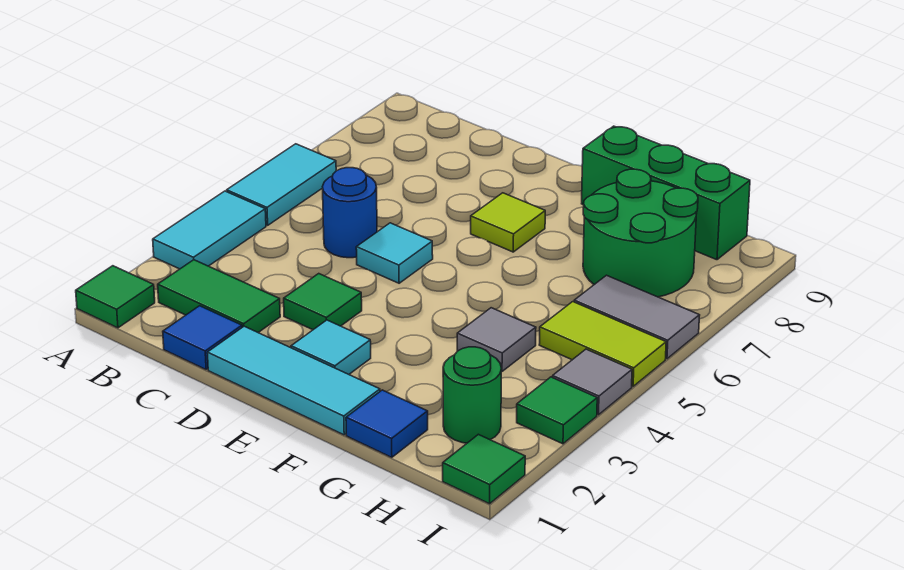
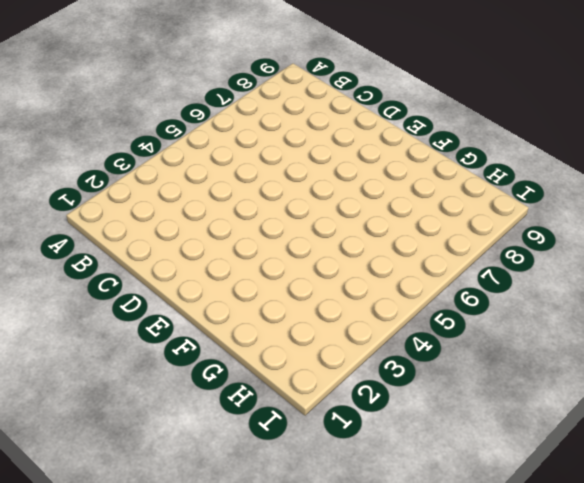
none -> green tile A1 level 1
none -> cyan tile A3:A4 level 1
none -> cyan tile A5:A6 level 1

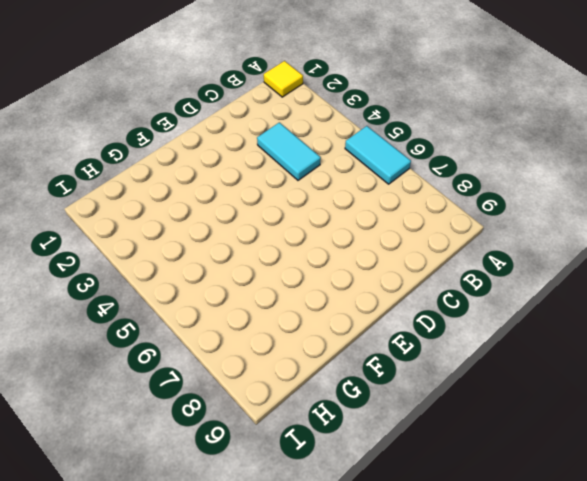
yellow tile A1 level 1 -> green tile A1 level 1
cyan tile C3:C4 level 1 -> cyan tile A3:A4 level 1
none -> green tile B2:C2 level 1
none -> blue tile C1 level 1
none -> blue round brick C5 level 1

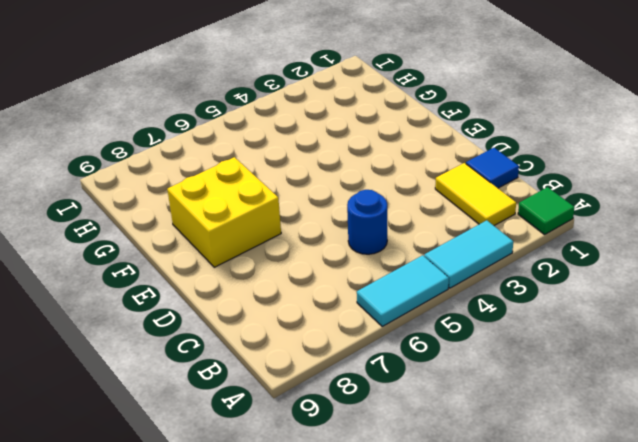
yellow tile B2:C2 level 1 -> green tile B2:C2 level 1
yellow brick E7:F8 level 1 -> lime tile E7 level 1
none -> cyan tile D1:F1 level 1
none -> green tile D3 level 1
none -> cyan tile D5 level 1

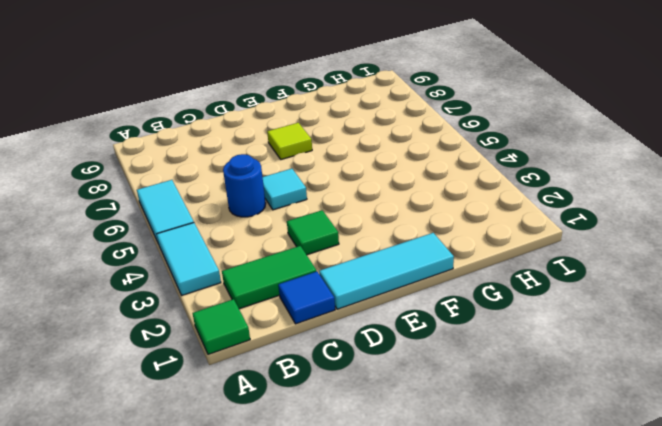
none -> cyan tile E2 level 1
none -> green brick F9:H9 level 1
none -> blue tile G1 level 1

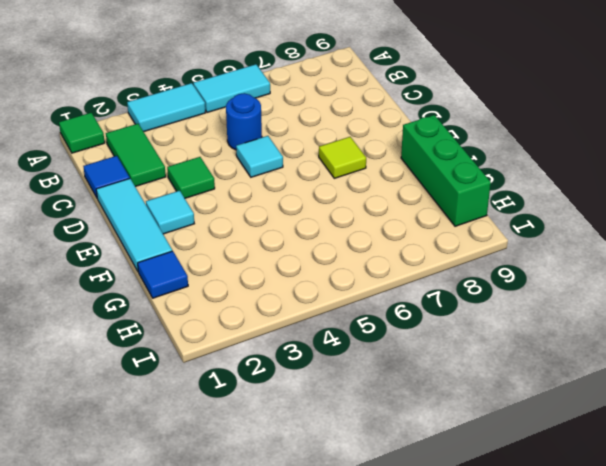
none -> grey tile G4 level 1
none -> green round brick G7:H8 level 1
none -> green round brick H2 level 1

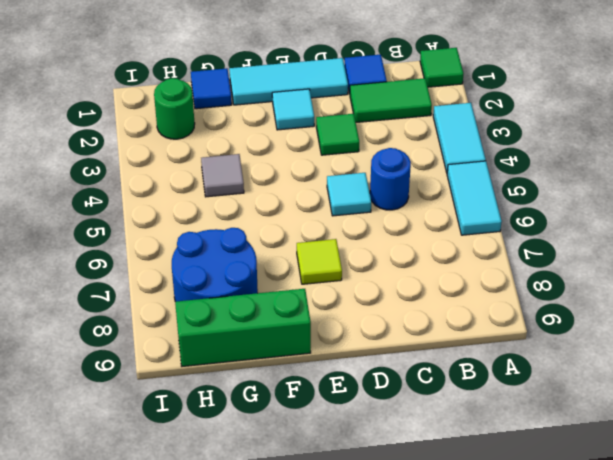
blue round brick G7:H8 level 1 -> green round brick G7:H8 level 1
none -> lime tile H5:I5 level 1
none -> grey tile H6:I6 level 1
none -> green tile I1 level 1

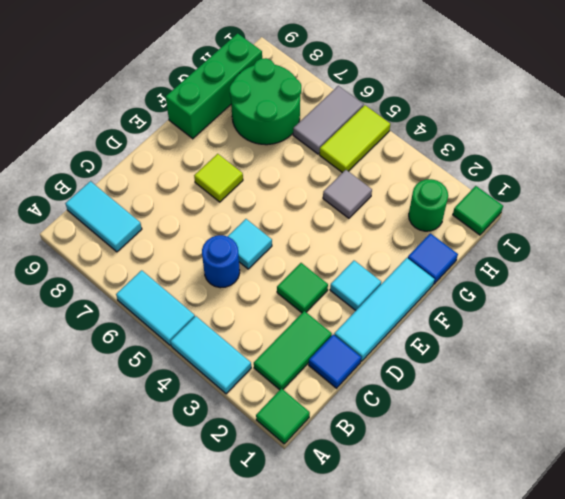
cyan tile B8:B9 level 1 -> none
none -> green tile I3 level 1
none -> grey tile I4 level 1

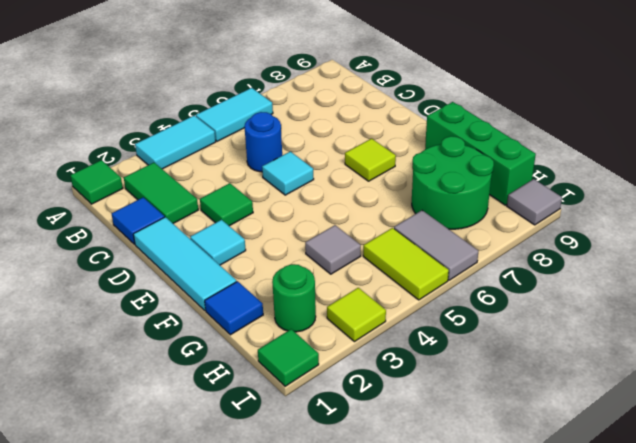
lime tile I3 level 1 -> green tile I3 level 1
grey tile I9 level 1 -> grey tile I4 level 1

